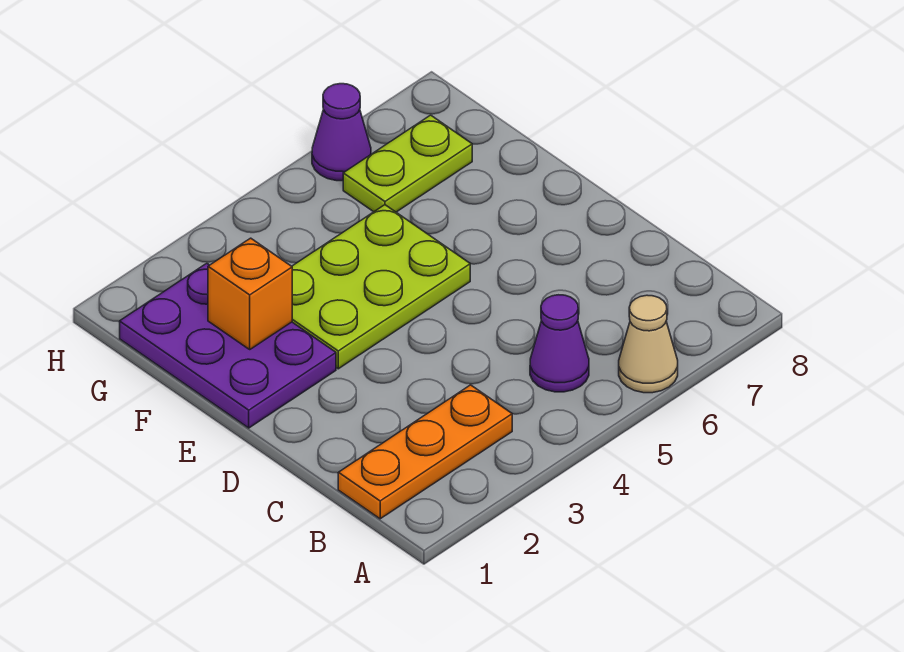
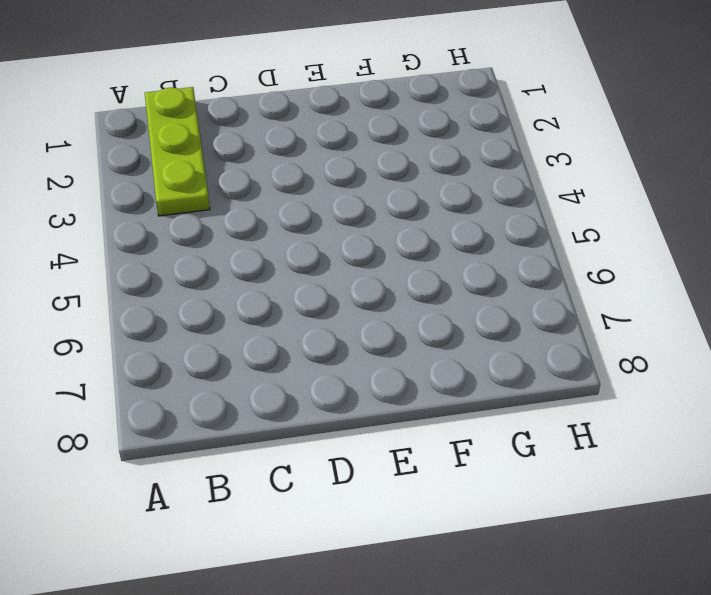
lime plate B1:B3 level 1 -> orange plate B1:B3 level 1
none -> tan cone A6 level 1
none -> purple cone B5 level 1

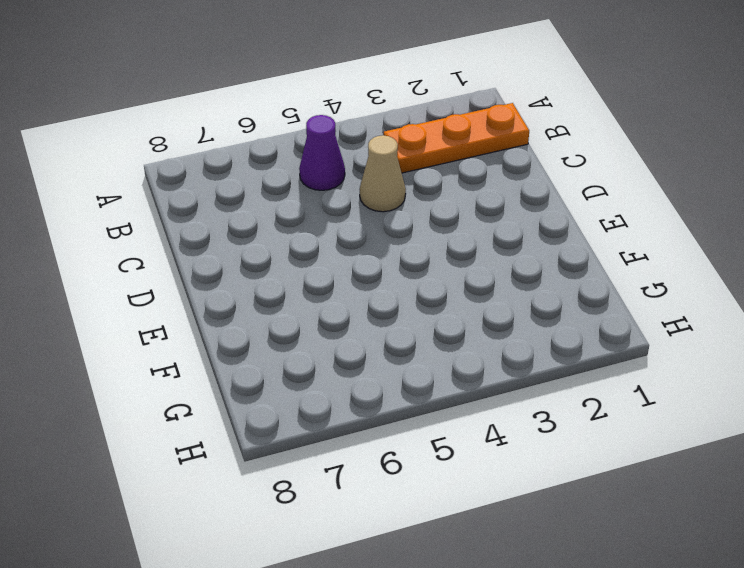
tan cone C4 level 1 -> tan cone A6 level 1
none -> purple plate E1:G2 level 1
none -> lime plate E3:F5 level 1

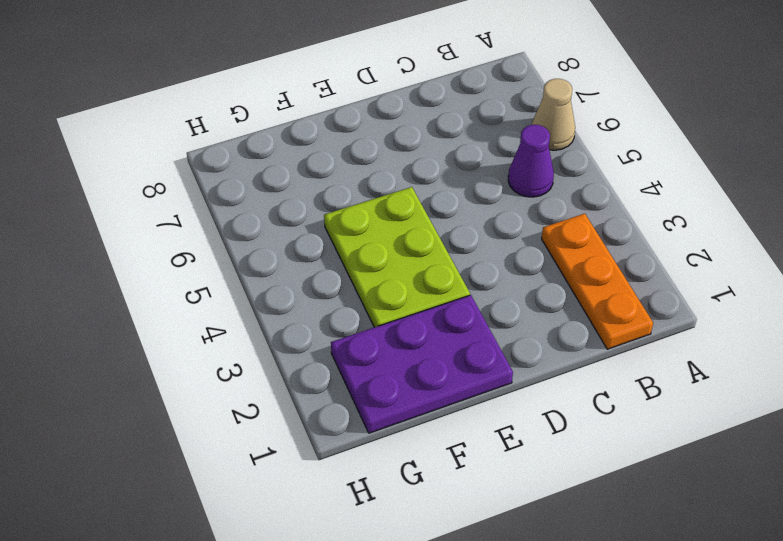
none -> lime plate G6:G7 level 1
none -> purple cone H6 level 1

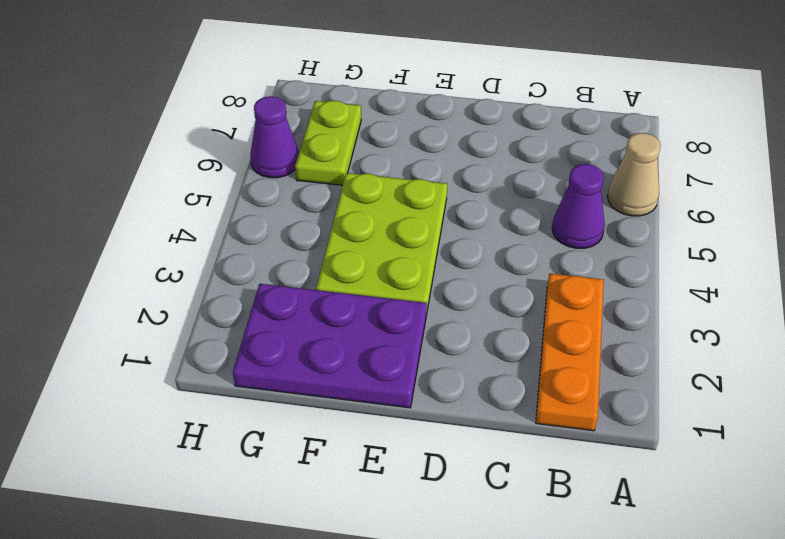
none -> orange brick F2 level 2

